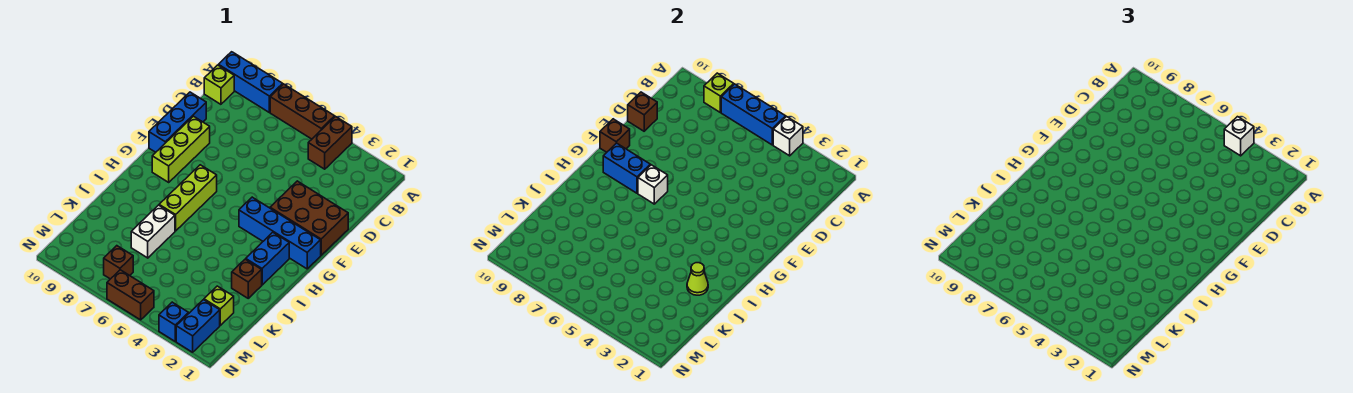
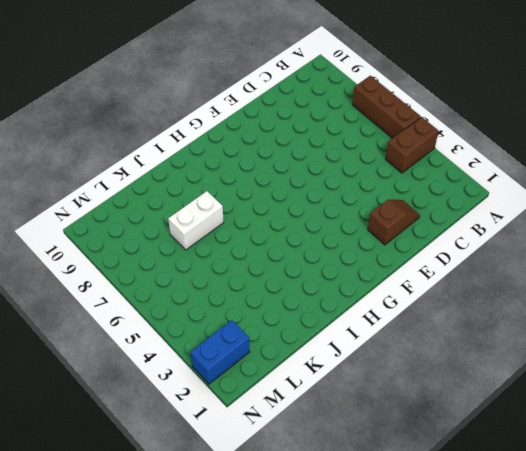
brown slope D2:E2 level 1 top E -> brown brick E1:F3 level 1
none -> blue brick A8:A10 level 1
none -> lime brick B10 level 1
none -> blue brick D10:F10 level 1

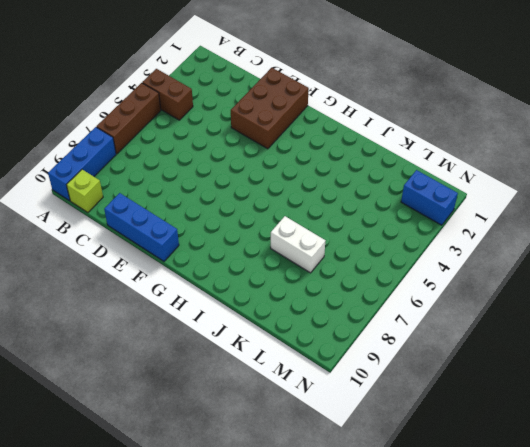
none -> lime brick E9:G9 level 1
none -> blue brick G1:G4 level 1
none -> lime brick G7:I7 level 1

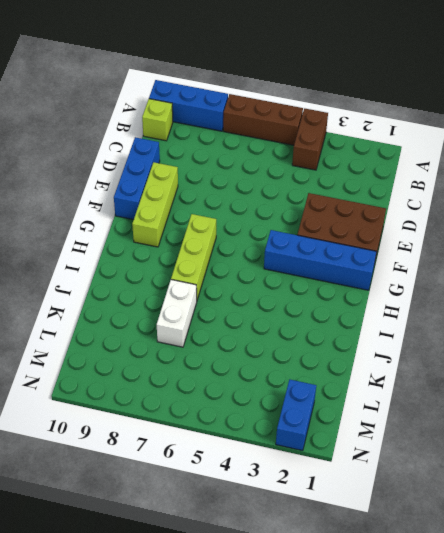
none -> blue brick H2:I2 level 1
none -> brown brick J2 level 1
none -> lime brick L2 level 1

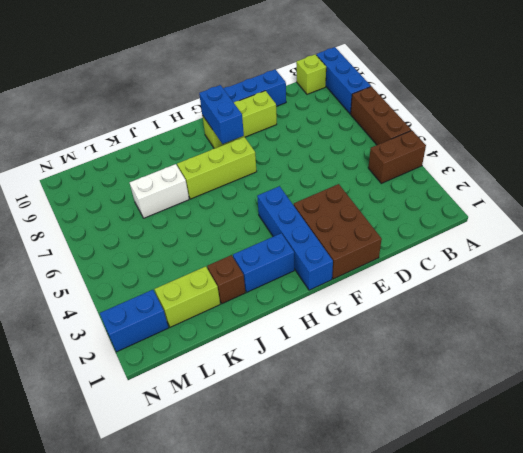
lime brick K2:L2 level 1 -> lime brick L2 level 1
none -> brown brick M7 level 1
none -> blue brick N3 level 1
none -> brown brick N5:N6 level 1

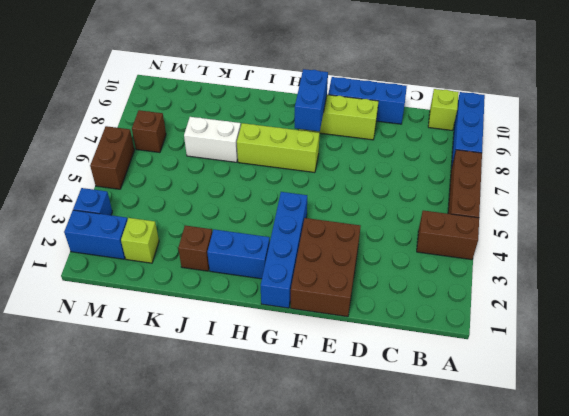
none -> white brick A4 level 2
none -> blue brick A5:A7 level 2
none -> lime brick A8 level 2

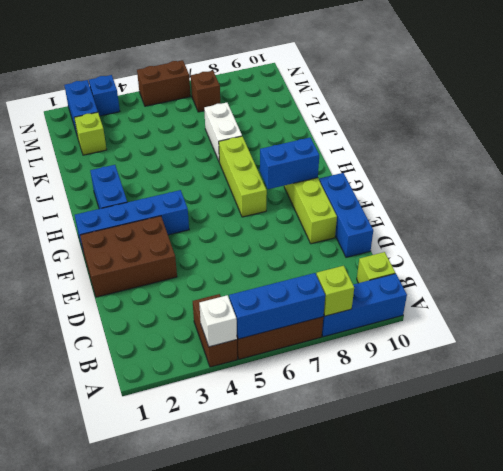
none -> brown brick J2 level 1
none -> brown brick D10 level 2
none -> brown brick F10 level 2

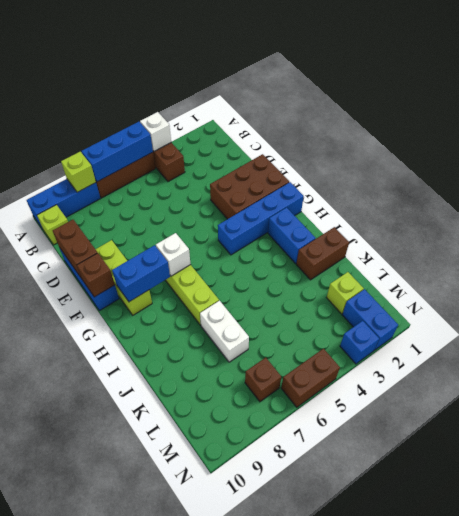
brown brick D10:E10 level 2 -> brown brick D10 level 2
brown brick J1:J2 level 1 -> brown brick J2 level 1
none -> lime cone J2 level 2
none -> white brick A4 level 3

